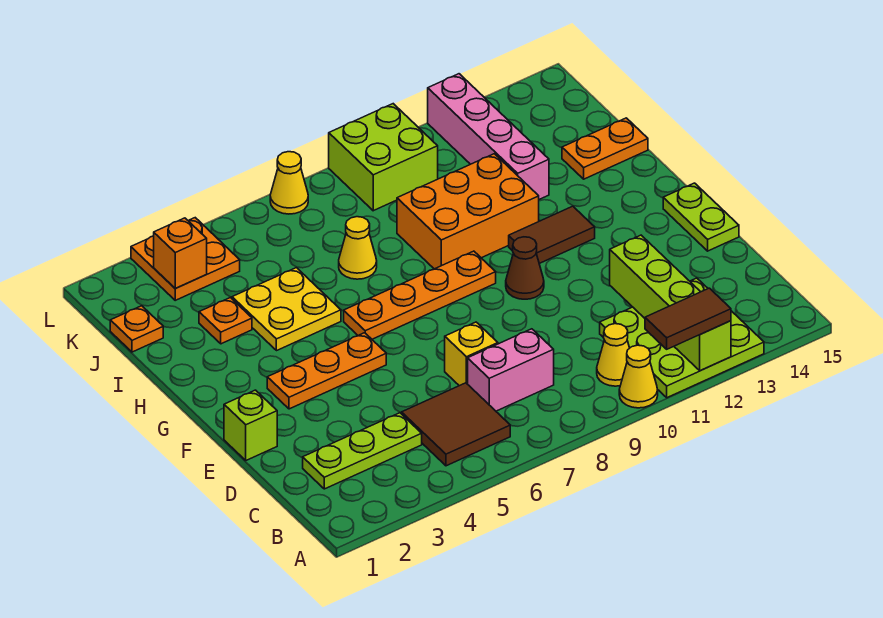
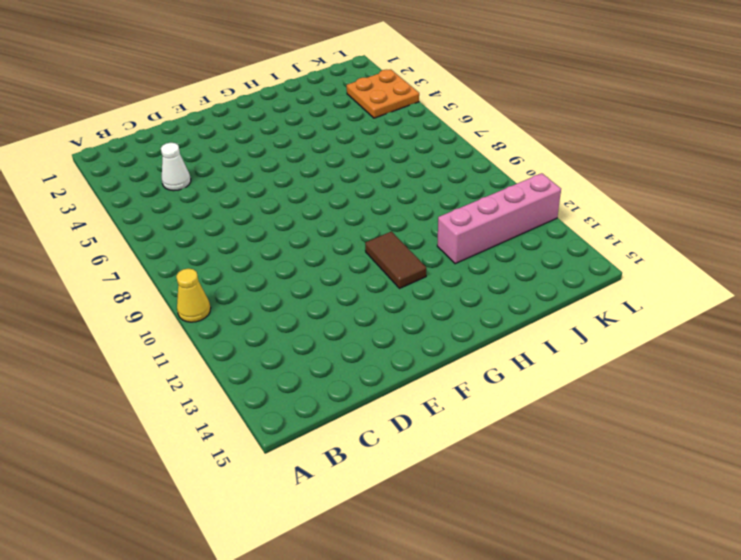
white cone C4 level 1 -> lime plate C2:C4 level 1
none -> lime plate A11:C13 level 1
none -> brown tile B5:C6 level 1
none -> yellow cone B10 level 1

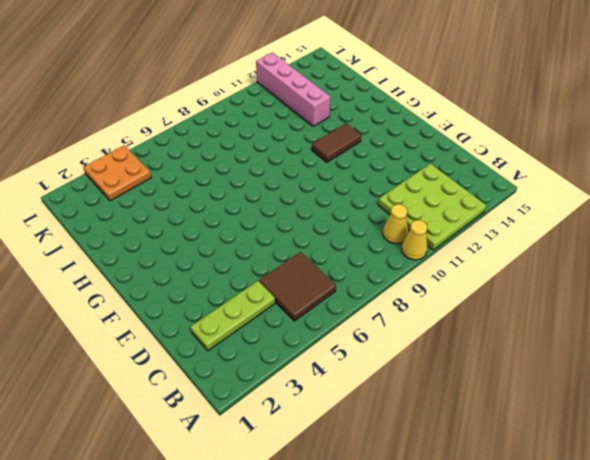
none -> pink brick C7:C8 level 1
none -> yellow brick D7 level 1
none -> lime brick E1 level 1

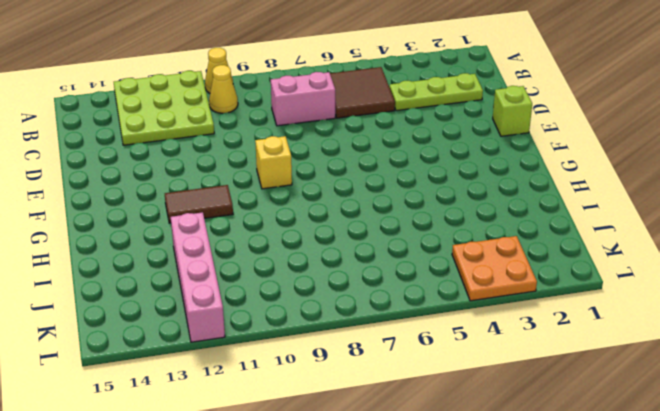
yellow brick F9 level 1 -> yellow brick D7 level 1
none -> lime plate E15:F15 level 1
none -> orange plate F3:F5 level 1
none -> brown cone F10 level 1

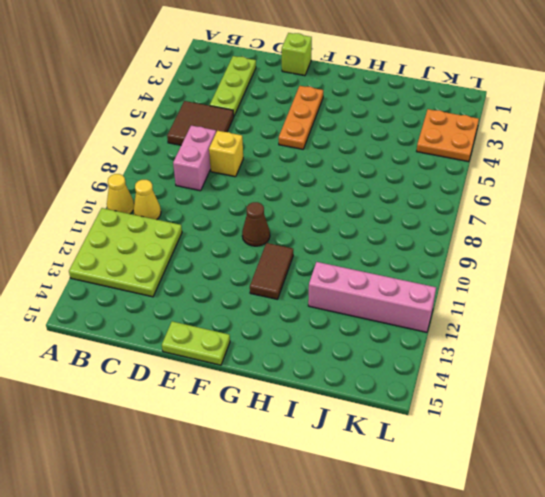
none -> orange plate G6:G9 level 1
none -> yellow plate H4:I5 level 1
none -> orange brick H9:I11 level 1

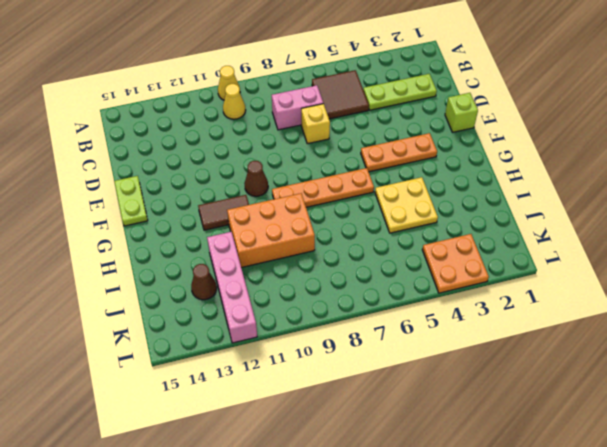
brown cone J13 level 1 -> none
none -> lime plate A11:C13 level 1
none -> orange plate I3 level 1
none -> yellow cone I7 level 1

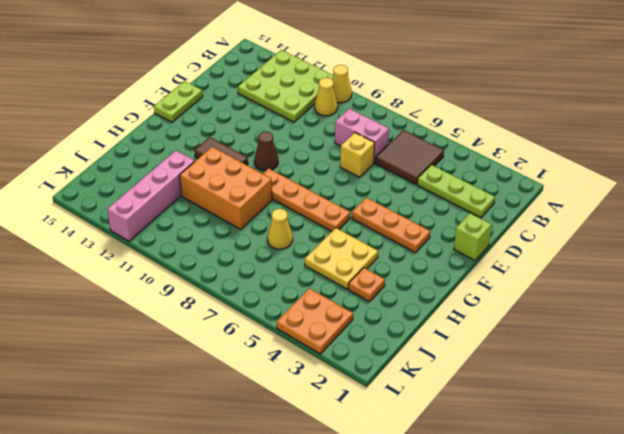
none -> orange plate I14:I15 level 1
none -> orange plate J1 level 1
none -> lime brick K9:L10 level 1

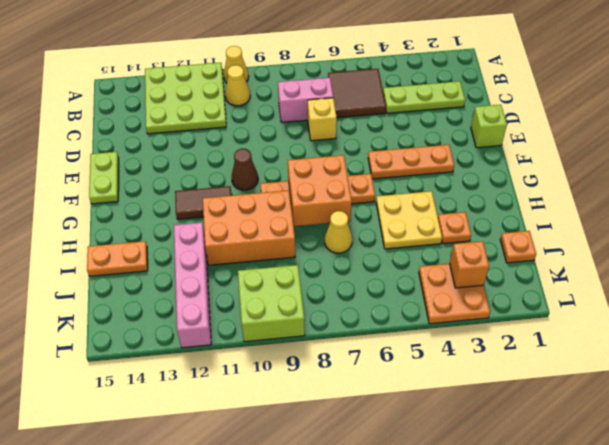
orange brick G7:H8 level 2 -> none
none -> yellow cone L7 level 1
none -> lime brick A12:D12 level 2
none -> brown tile A11:A12 level 3

